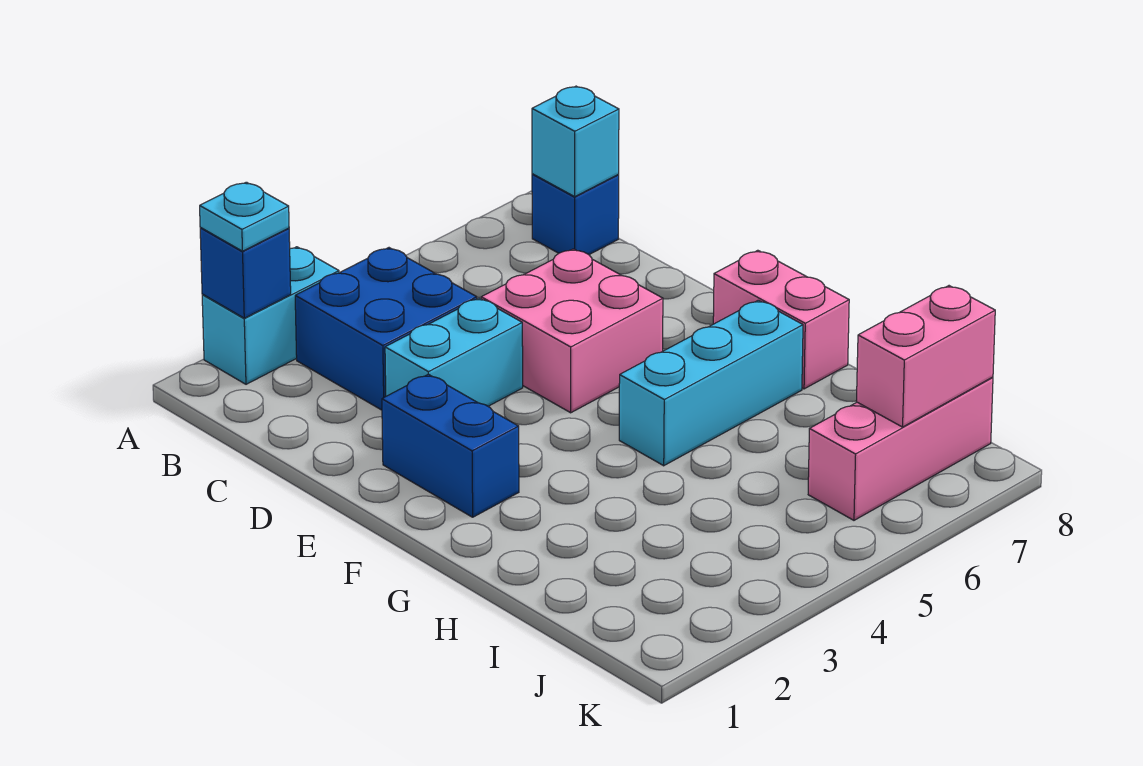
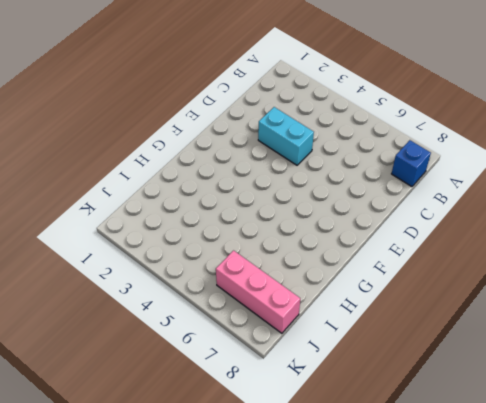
none -> cyan brick A2:A3 level 1
none -> blue brick B3:C4 level 1
none -> pink brick D5:E6 level 1

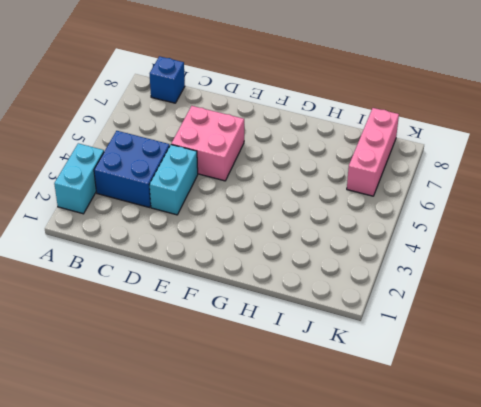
none -> blue brick E2:F2 level 1
none -> pink brick F8:G8 level 1
none -> cyan brick G5:G7 level 1

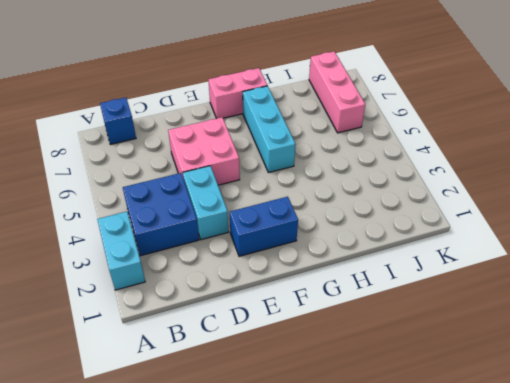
none -> blue brick A2 level 2
none -> cyan brick B8 level 2
none -> pink brick J7:J8 level 2

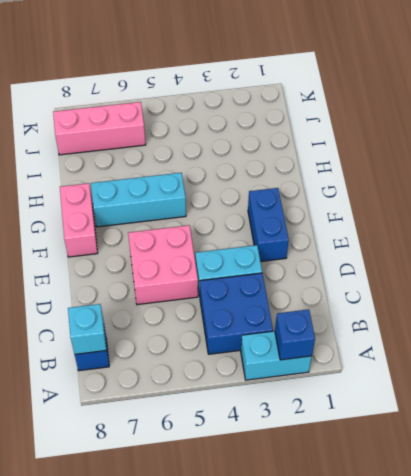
none -> pink brick J7:J8 level 2
none -> cyan plate A2 level 3

